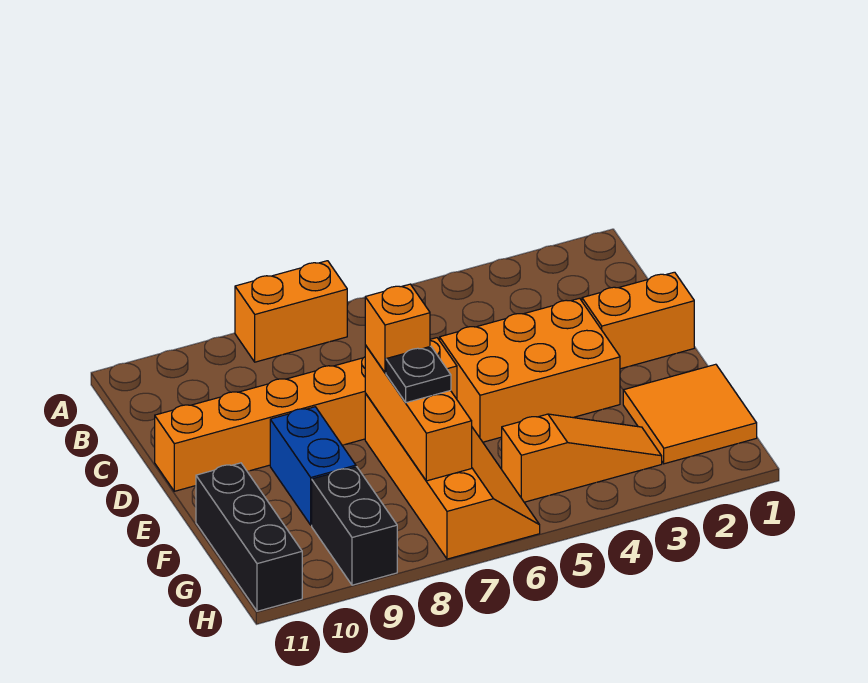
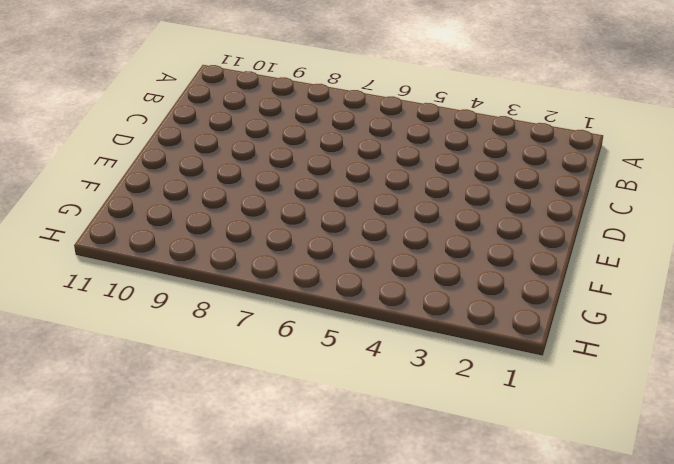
none -> orange brick A7:A8 level 1
none -> orange brick D1:D2 level 1
none -> orange brick D3:E5 level 1

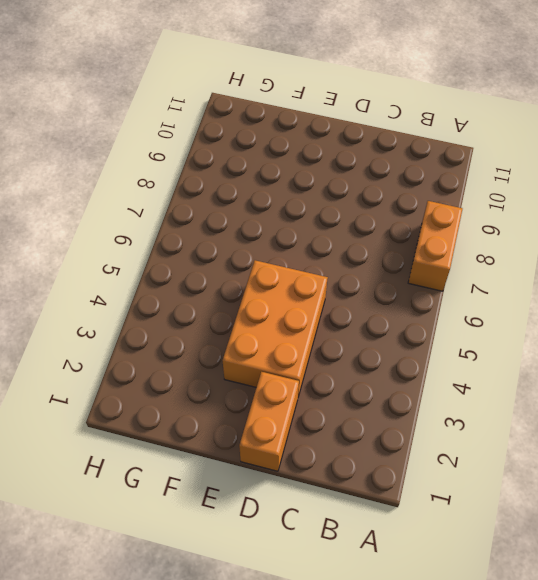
none -> orange brick D6:D11 level 1
none -> orange slope E6:H7 level 1 top 7
none -> blue brick E9:F9 level 1

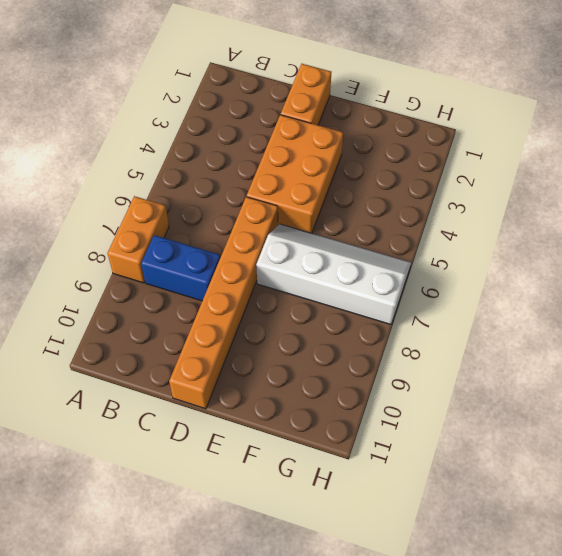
blue brick B8:C8 level 1 -> blue brick E9:F9 level 1
white slope E6:H7 level 1 top 7 -> orange slope E6:H7 level 1 top 7
none -> orange tile F1:G2 level 1
none -> black brick F11:H11 level 1
none -> orange slope G3:G5 level 1 top 5

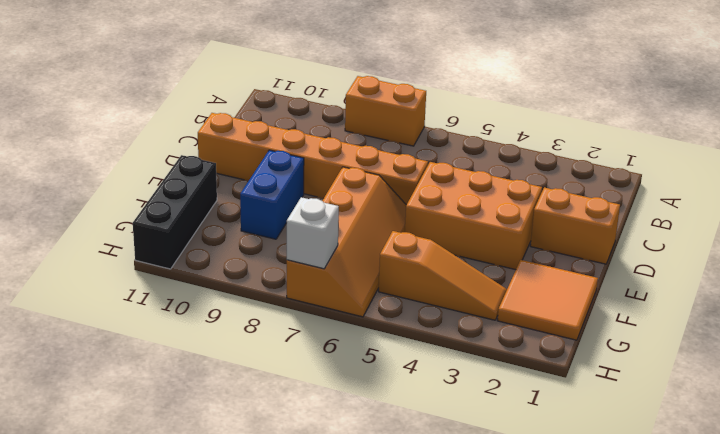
white brick H7 level 2 -> none
none -> black brick G9:H9 level 1
none -> orange brick E7:G7 level 2
none -> orange brick E7 level 3

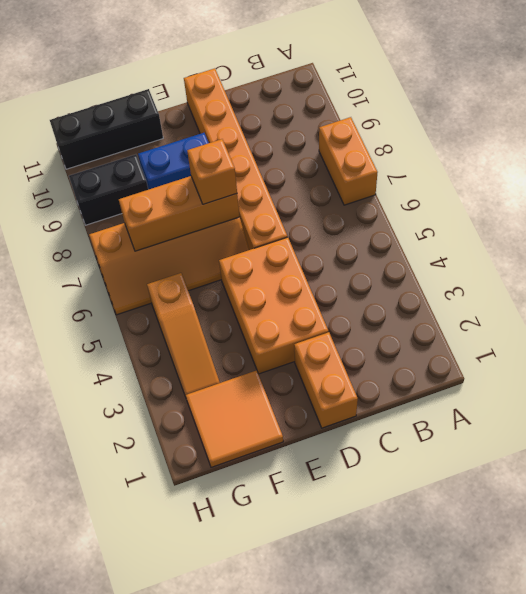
none -> black plate F7 level 3

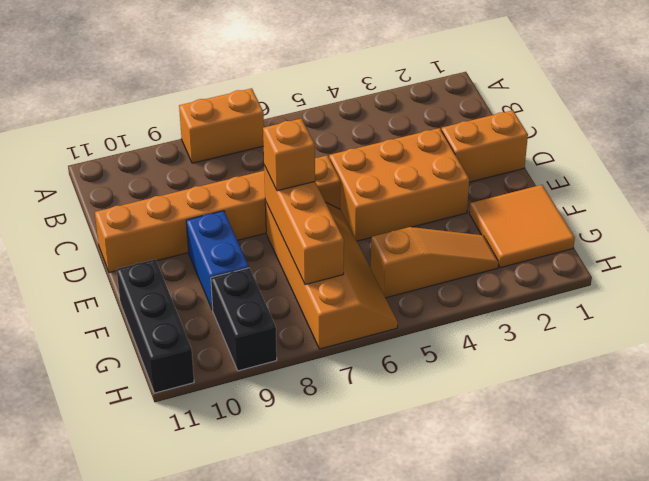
none -> black plate F7 level 3

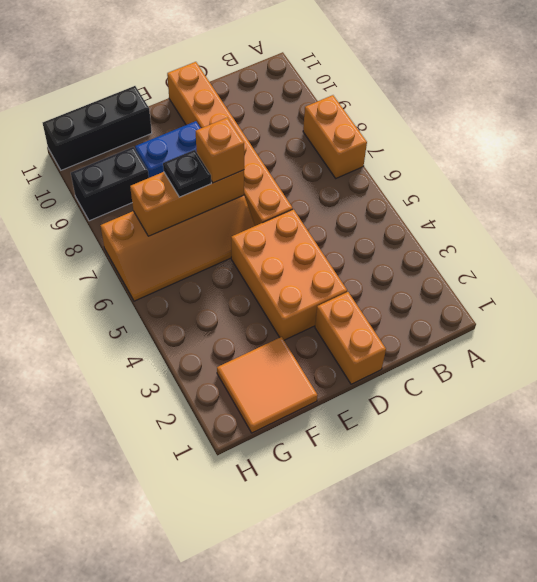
none -> orange slope G3:G5 level 1 top 5

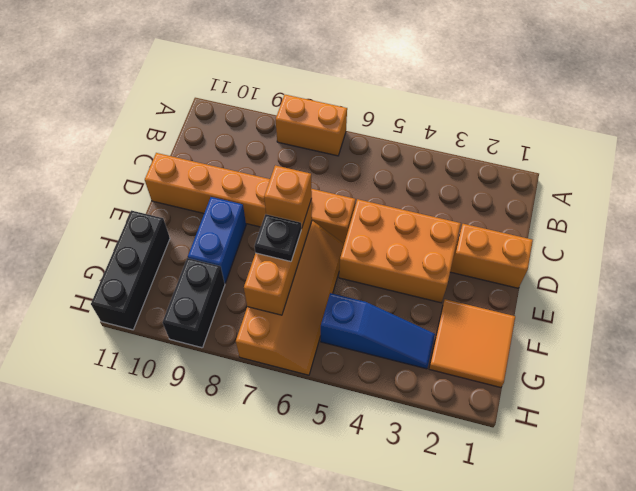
blue slope G3:G5 level 1 top 5 -> orange slope G3:G5 level 1 top 5

